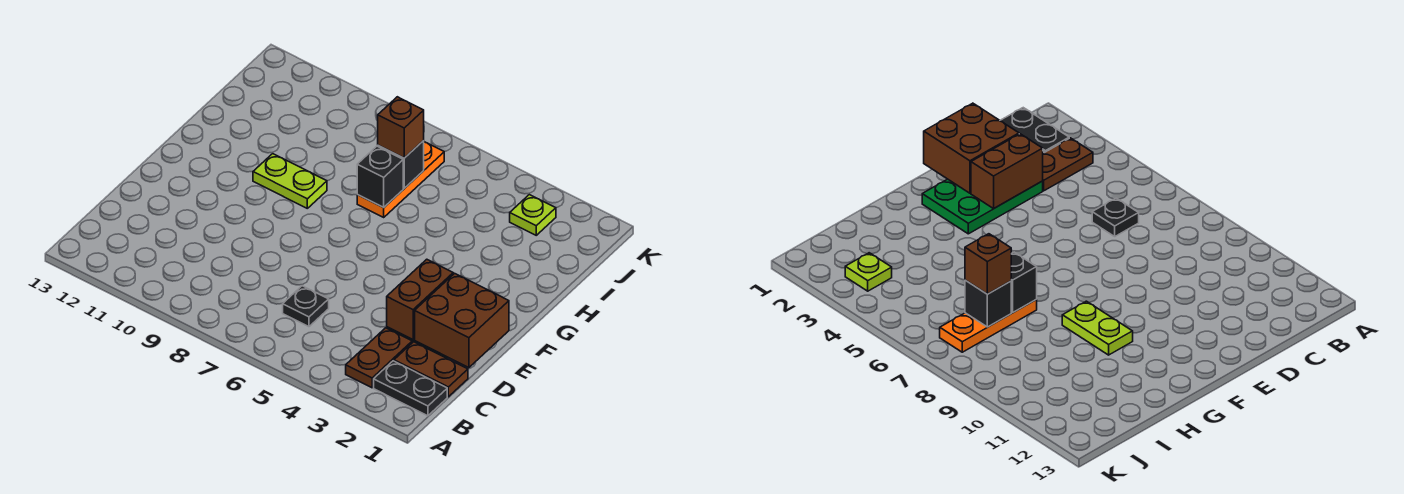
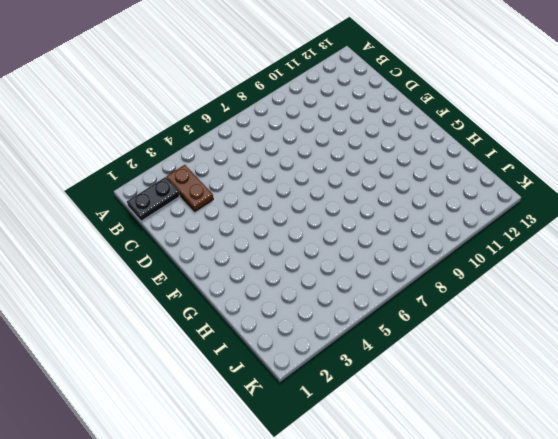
none -> brown plate C1:C2 level 1
none -> black plate C6 level 1
none -> green plate D2:F3 level 1

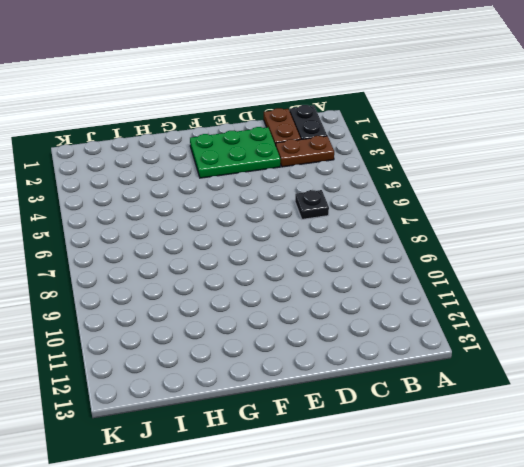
none -> lime plate G9:G10 level 1
none -> orange plate H7:J7 level 1
none -> lime plate J3 level 1

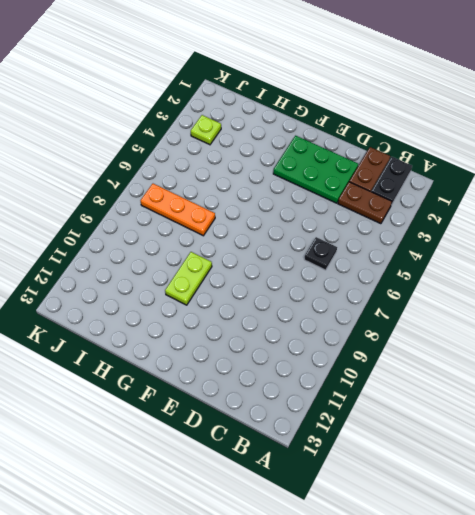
none -> brown brick D1:E2 level 2
none -> brown brick D3:E3 level 2
none -> black brick H7 level 2

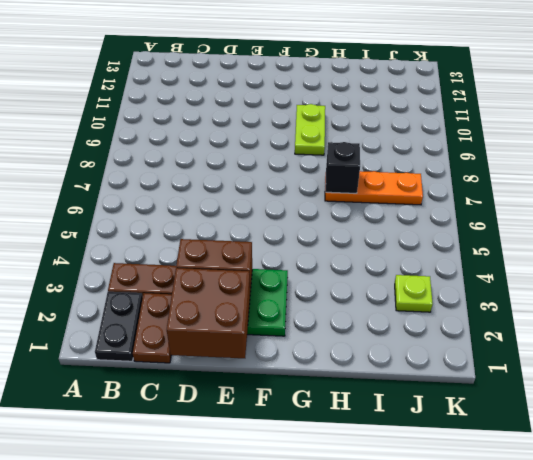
none -> black plate C6 level 1
none -> black brick I7 level 2
none -> brown brick I7 level 3

